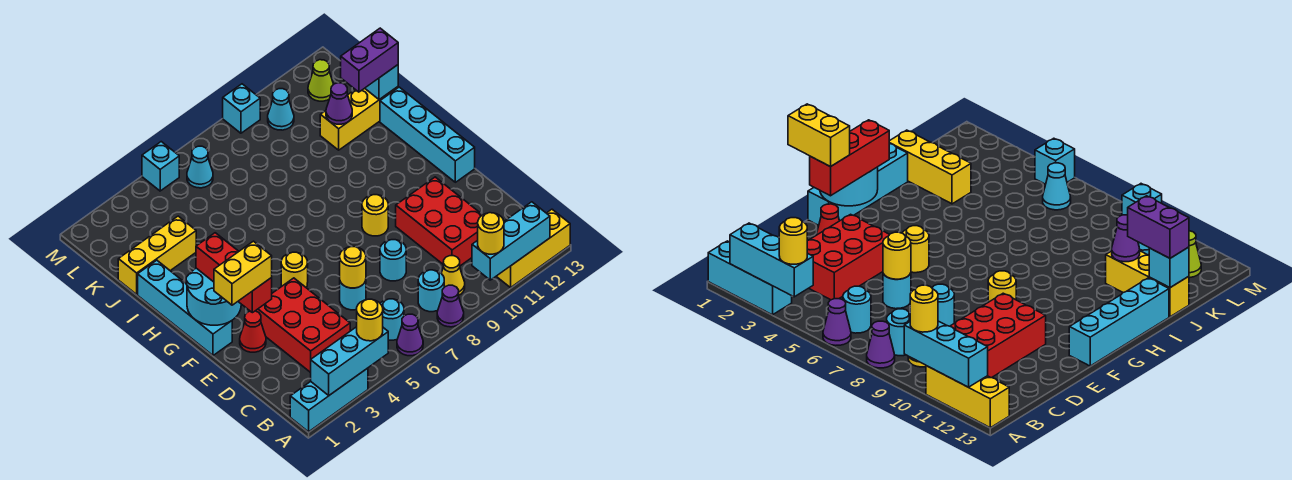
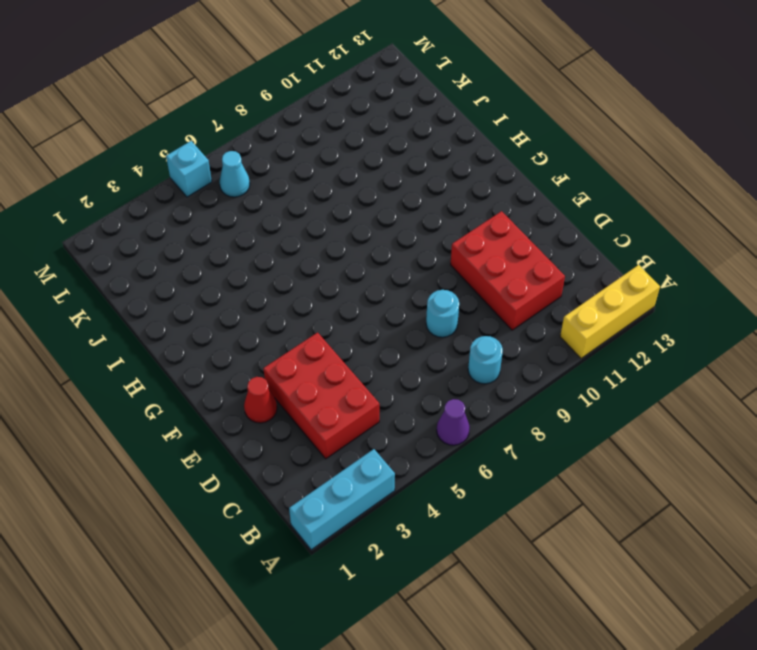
none -> purple cone A8 level 1
none -> cyan round brick B6 level 1
none -> yellow cone B9 level 1
none -> cyan round brick D6 level 1

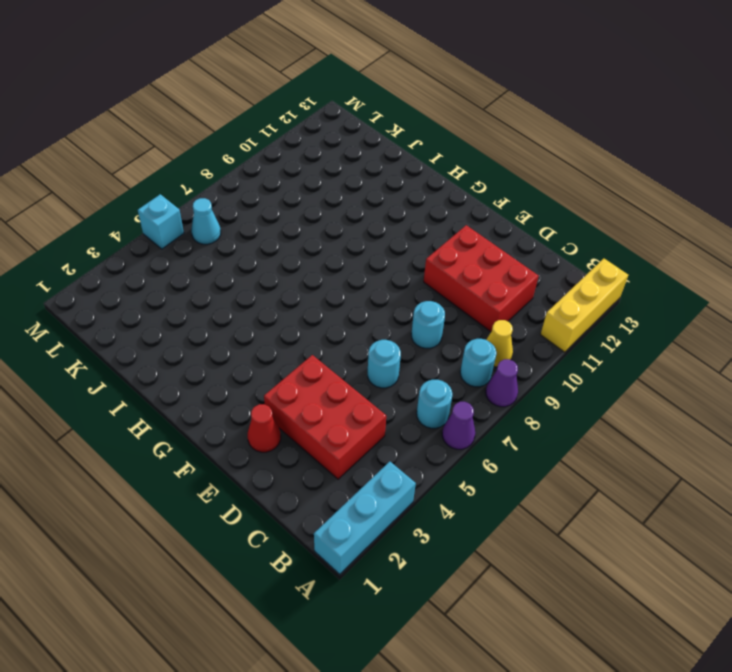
none -> cyan brick F1:I1 level 1
none -> yellow round brick F5 level 1
none -> yellow round brick F9 level 1
none -> cyan brick F13:I13 level 1

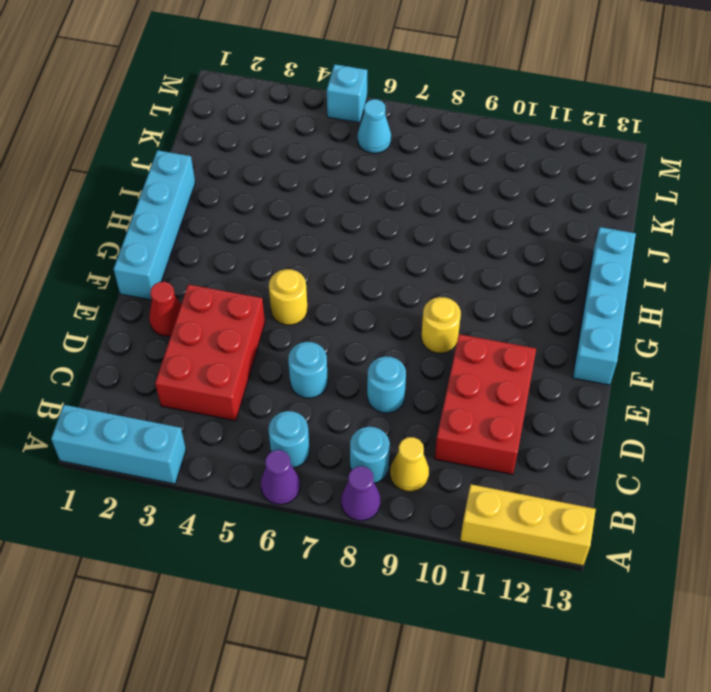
none -> yellow brick J1:J3 level 1
none -> yellow brick J11:J13 level 1
none -> cyan cone L10 level 1
none -> lime cone L12 level 1

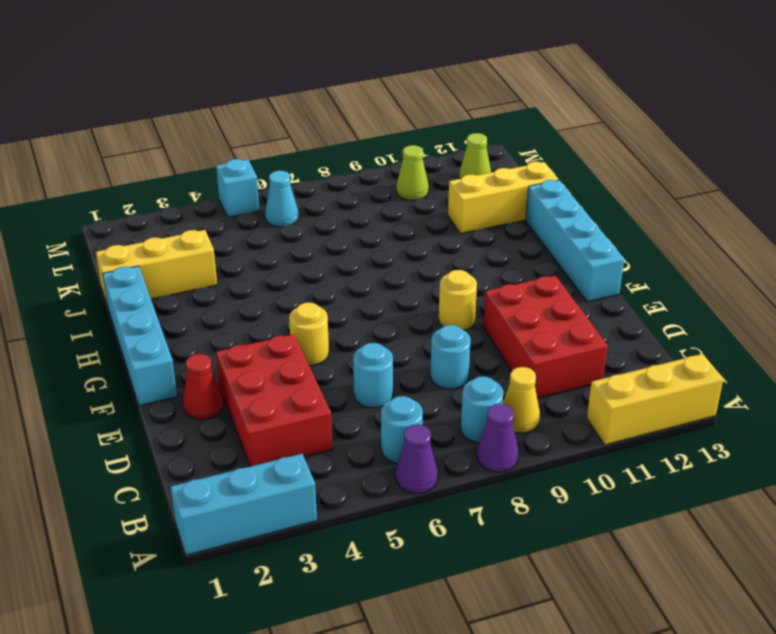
lime cone L10 level 1 -> cyan cone L10 level 1
none -> cyan brick M9 level 1
none -> cyan brick A2:A4 level 2
none -> cyan brick A10:A12 level 2
none -> yellow round brick D6 level 2

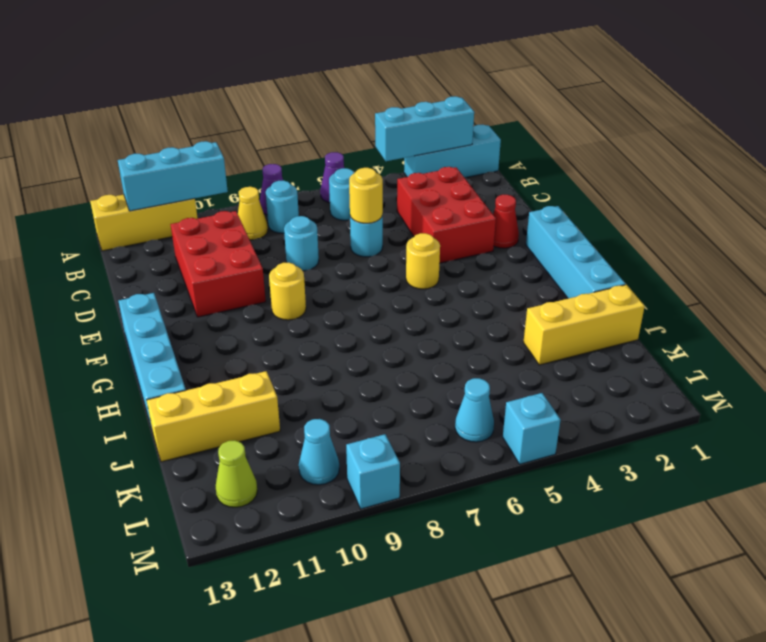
none -> cyan round brick F1:G2 level 2
none -> purple cone J11 level 2
none -> cyan brick J13 level 2
none -> yellow round brick A4 level 3

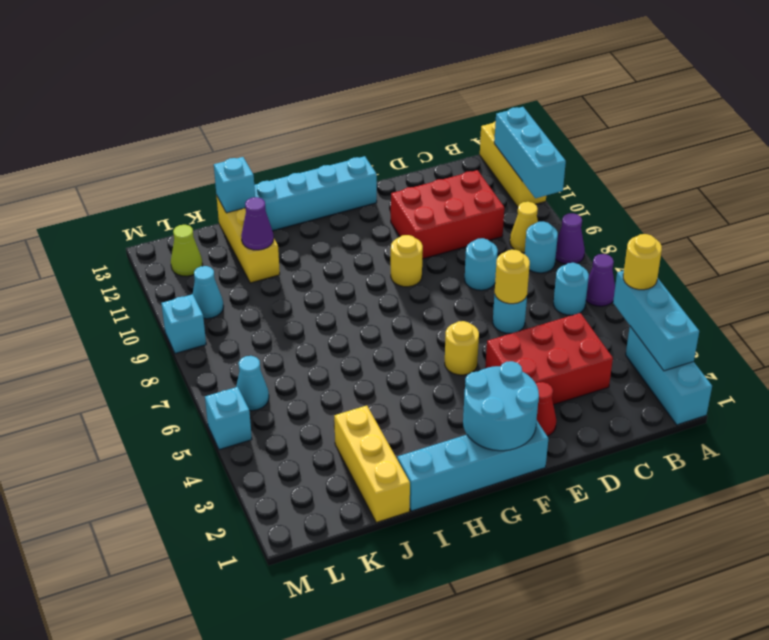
none -> yellow round brick A10 level 3
none -> red brick E2:G2 level 3
none -> purple brick J12:J13 level 3
none -> yellow brick E1:E2 level 4

